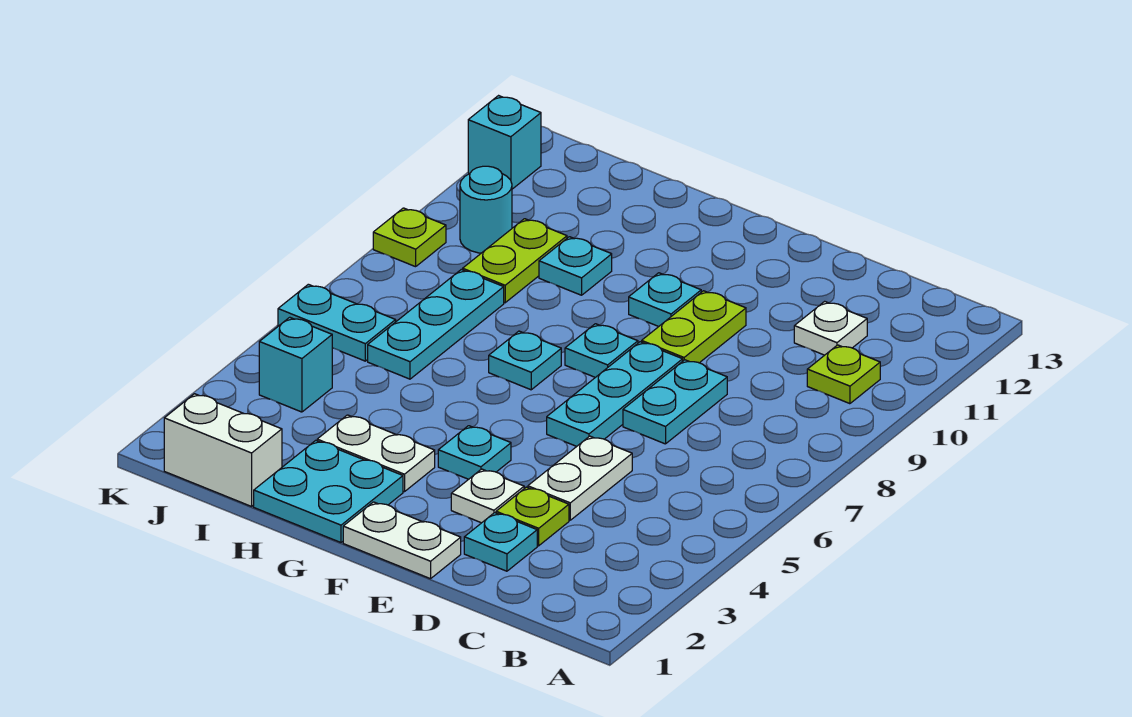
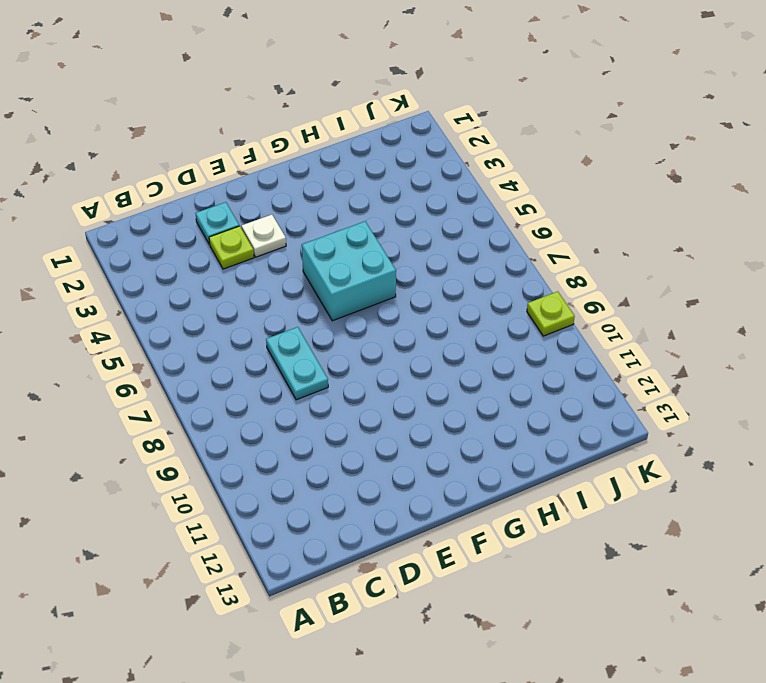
cyan brick F5:G6 level 1 -> none
none -> lime plate B10 level 1
none -> white plate C11 level 1
none -> white plate D4:D5 level 1

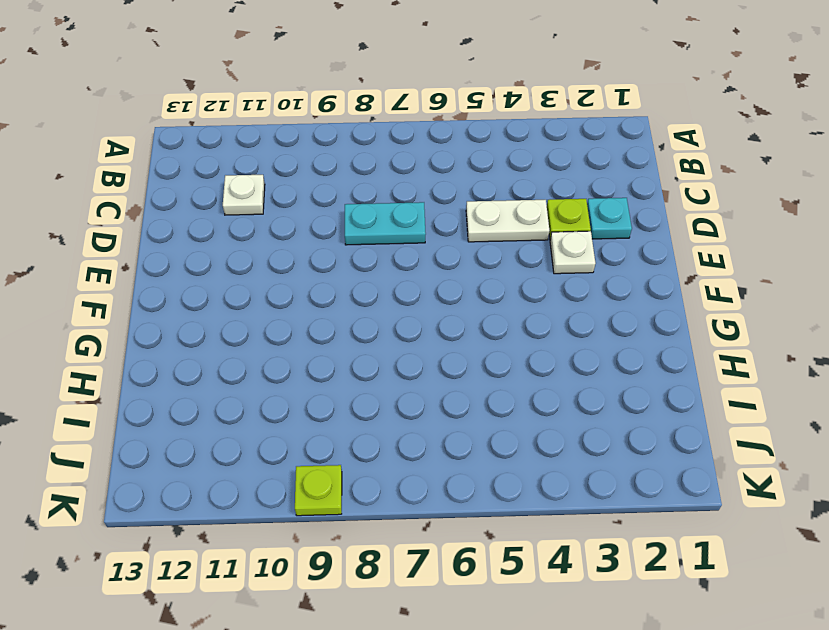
none -> lime plate B10 level 1
none -> white plate E1:F1 level 1
none -> cyan plate E6:E8 level 1

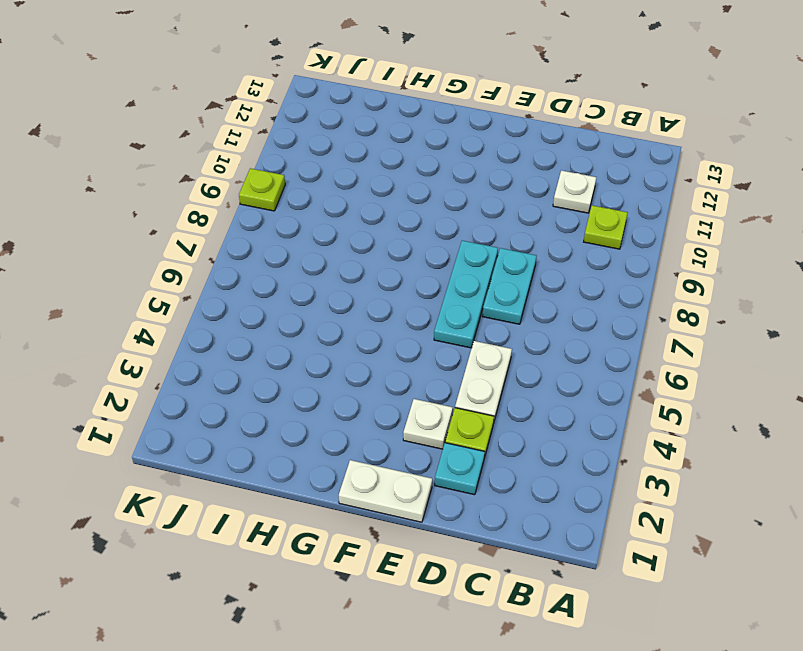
none -> lime plate E9:E10 level 1
none -> cyan plate F4 level 1
none -> cyan plate F8 level 1

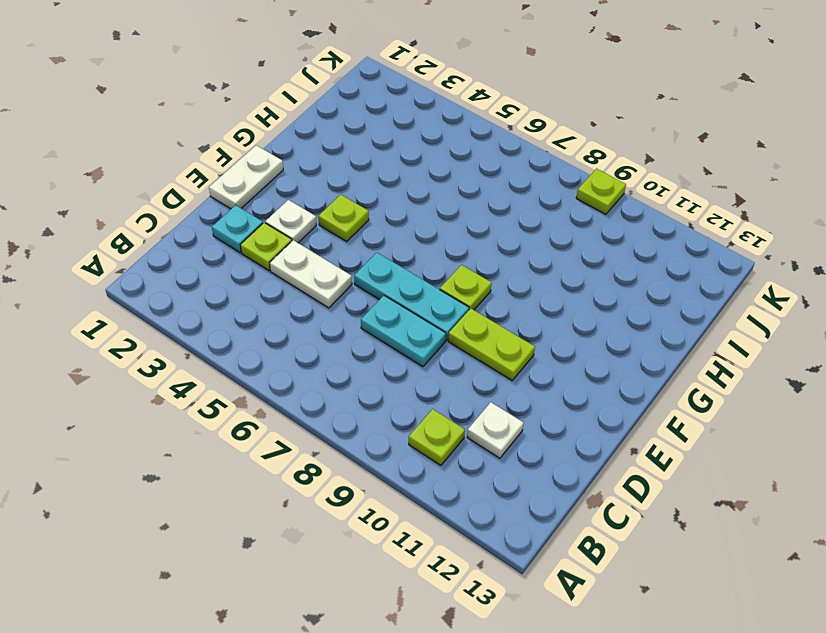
lime plate F4 level 1 -> cyan plate F4 level 1
lime plate F8 level 1 -> cyan plate F8 level 1
none -> cyan plate F10 level 1
none -> cyan plate G1:H2 level 1
none -> white plate G3:H3 level 1

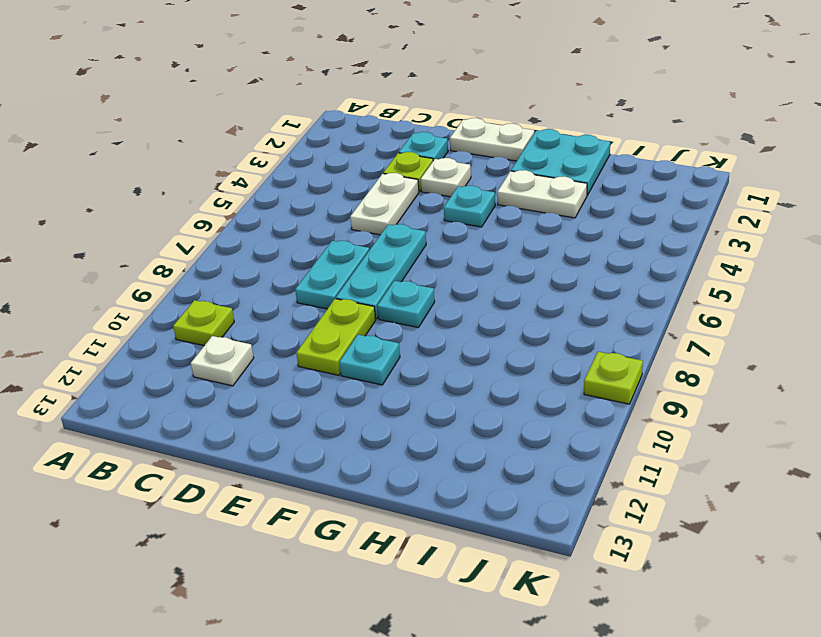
none -> cyan plate G7 level 1
none -> cyan plate H10 level 1
none -> white brick I1:J1 level 1

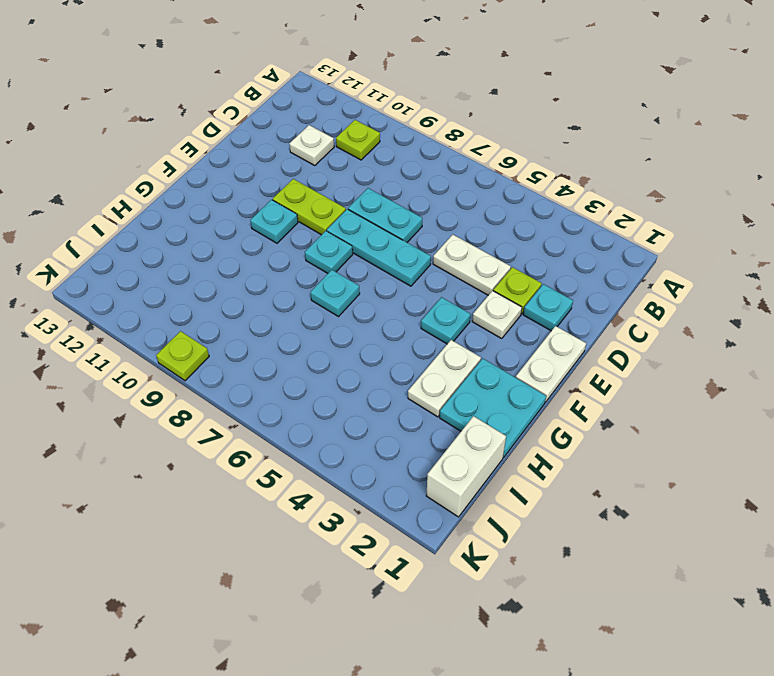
none -> cyan plate H10 level 1
none -> cyan plate I6:I8 level 1
none -> lime plate I9:I10 level 1

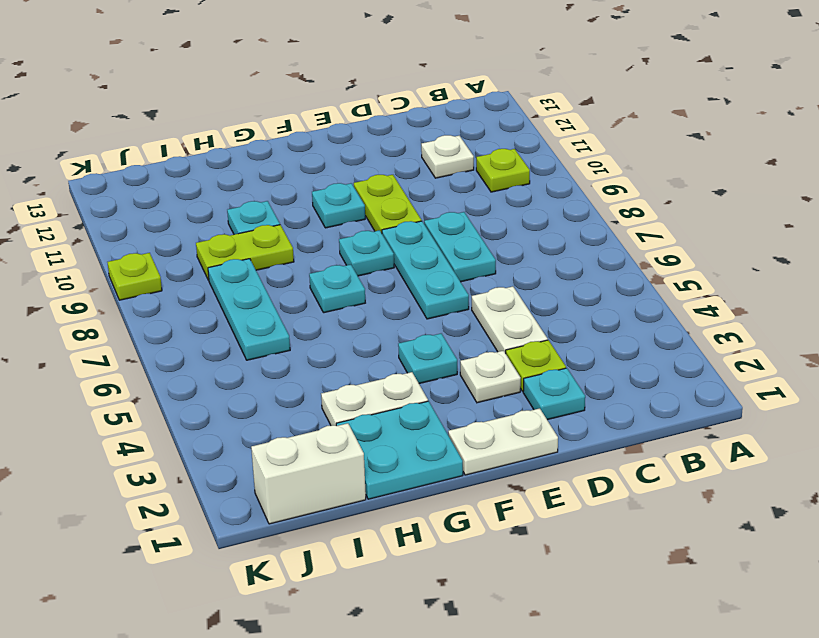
lime plate H9:I9 level 1 -> lime plate I9:I10 level 1
none -> cyan brick J4 level 1
none -> cyan plate J6:K6 level 1
none -> cyan round brick J10 level 1

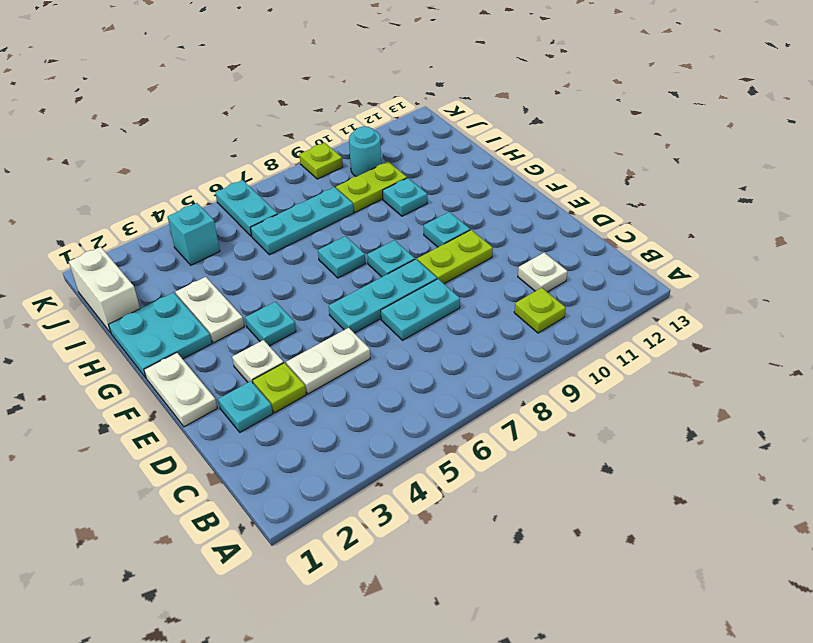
none -> cyan brick K12 level 1

